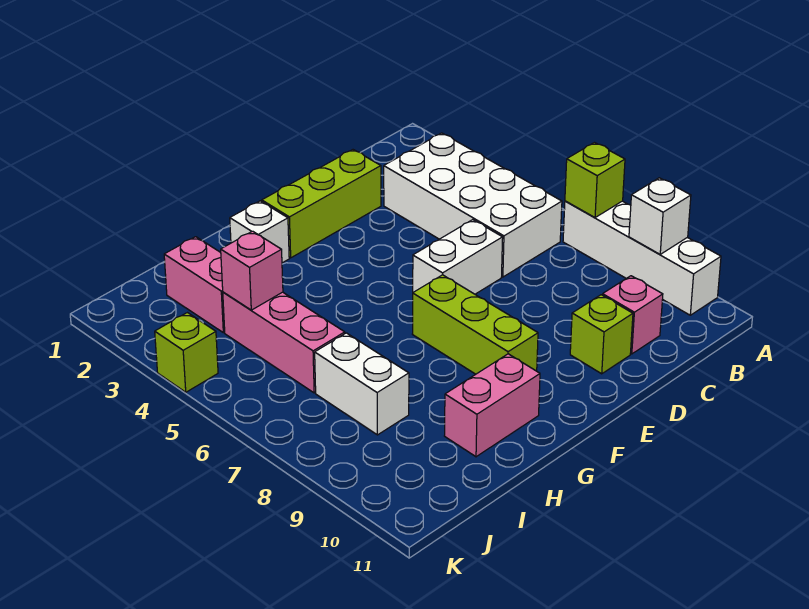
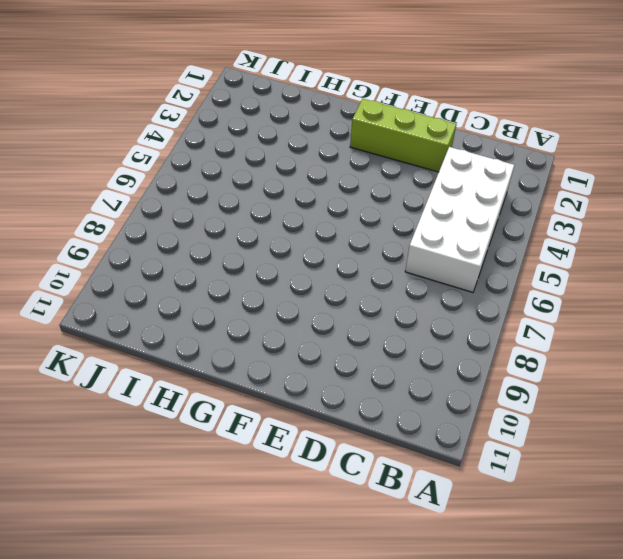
none -> white brick A7:A10 level 1
none -> pink brick C10 level 1
none -> white brick D6:E6 level 1

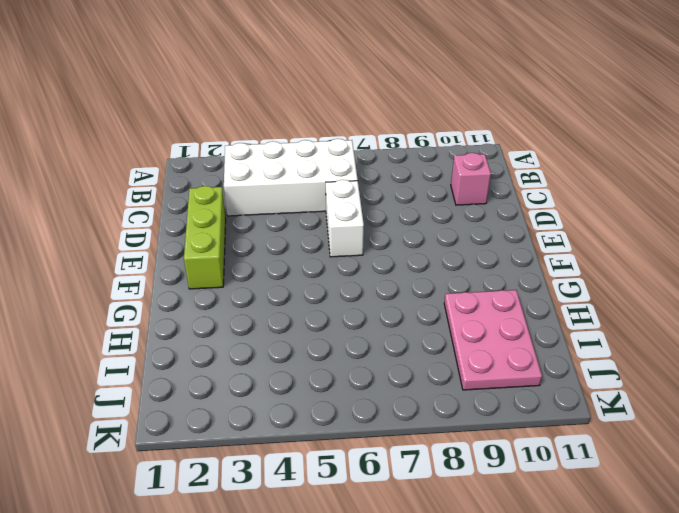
pink plate H9:J10 level 1 -> pink brick G10:H10 level 1
none -> white brick A7:A10 level 1
none -> lime brick D10 level 1
none -> lime brick F7:F9 level 1

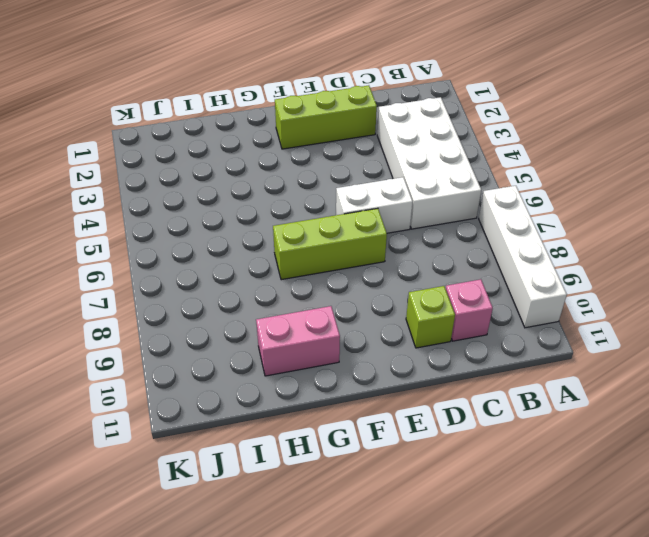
lime brick E7:G7 level 1 -> lime brick F7:F9 level 1
none -> white brick G2 level 1
none -> pink brick I2:I3 level 1
none -> pink brick I4:I6 level 1

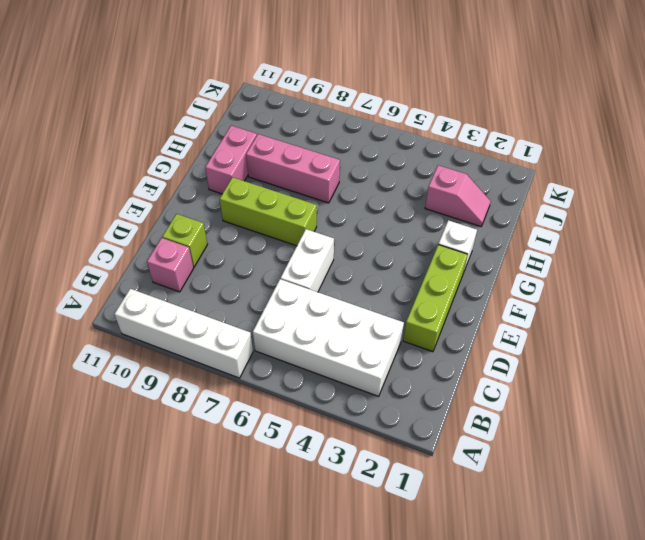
pink brick H7:H9 level 1 -> pink brick I4:I6 level 1
pink slope I2:I3 level 1 top 3 -> pink brick I2:I3 level 1
none -> white brick I7:I8 level 1
none -> lime brick K4 level 1
none -> lime brick A7 level 2

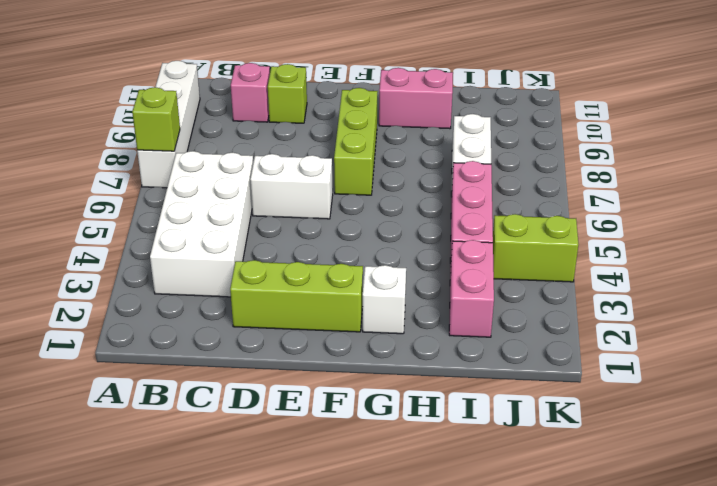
lime brick J4:K4 level 1 -> lime brick K4 level 1
none -> white brick A9 level 2
none -> pink brick I4 level 2

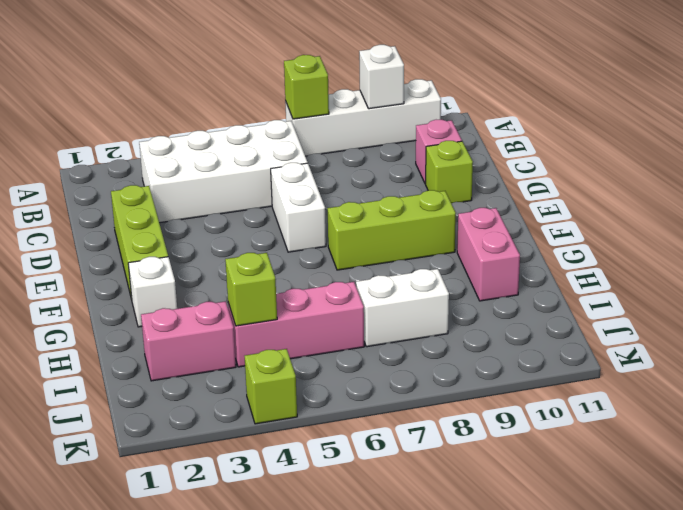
lime brick I4 level 2 -> pink brick I4 level 2

